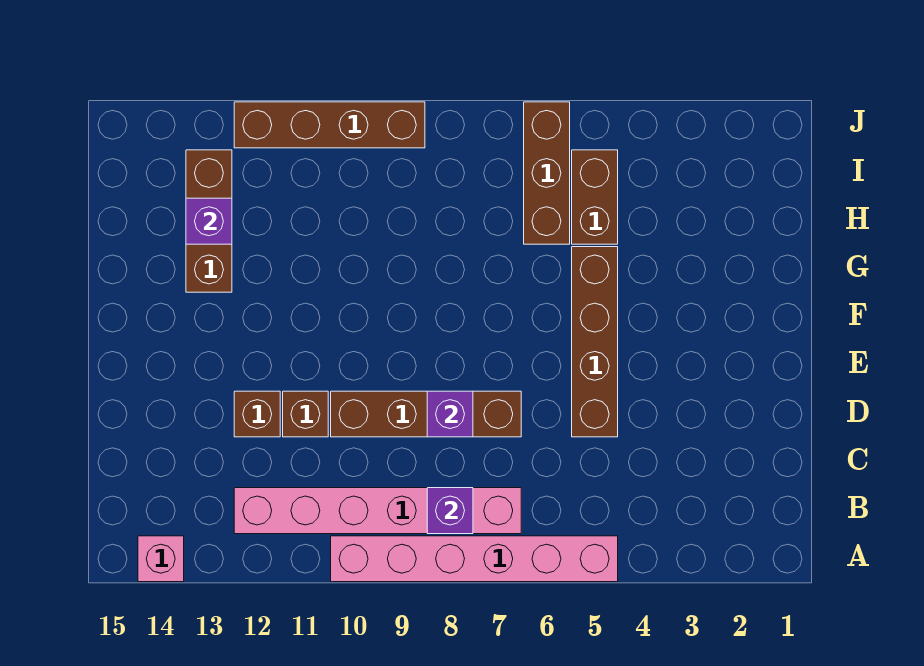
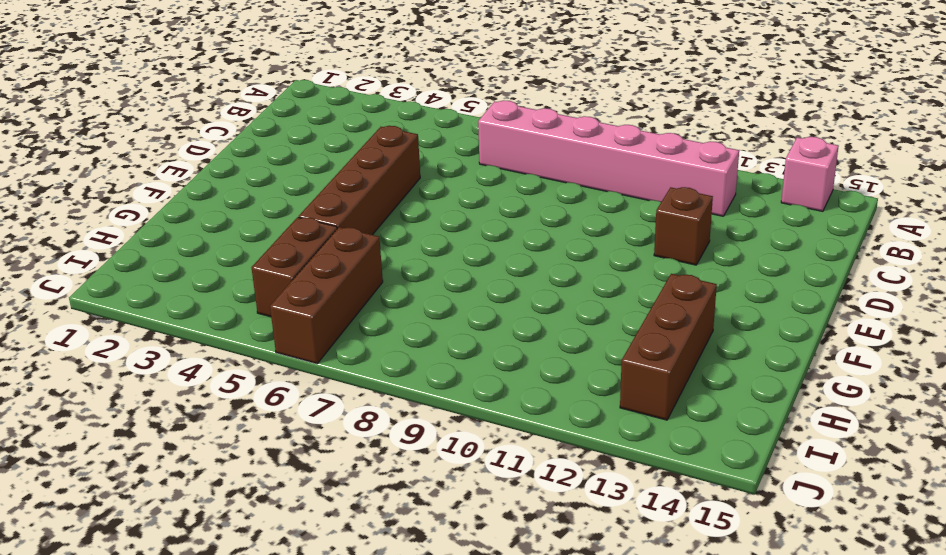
none -> pink brick A5:A10 level 1
none -> brown brick D7:D10 level 1
none -> brown brick D11 level 1

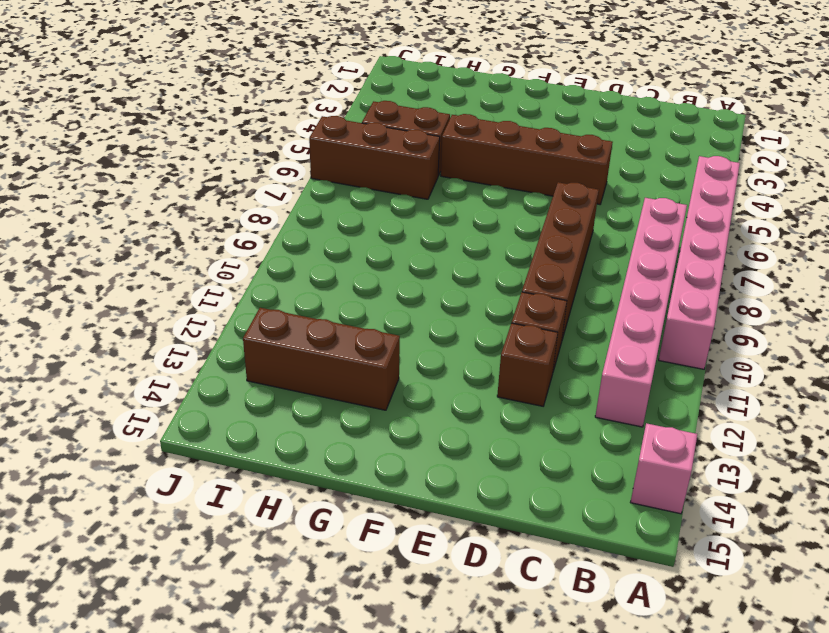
none -> brown brick J9:J12 level 1
none -> purple brick B8 level 2
none -> purple brick D8 level 2

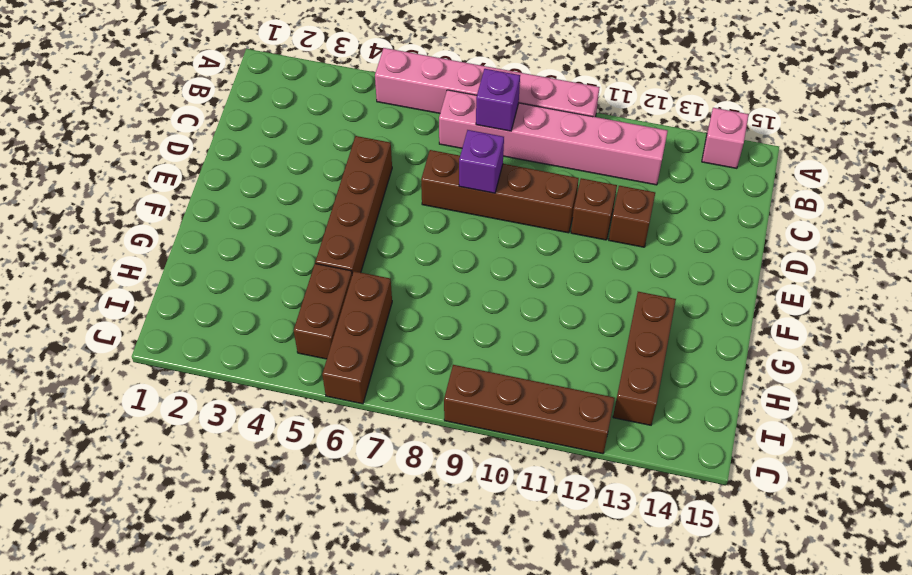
none -> purple brick H13 level 2

